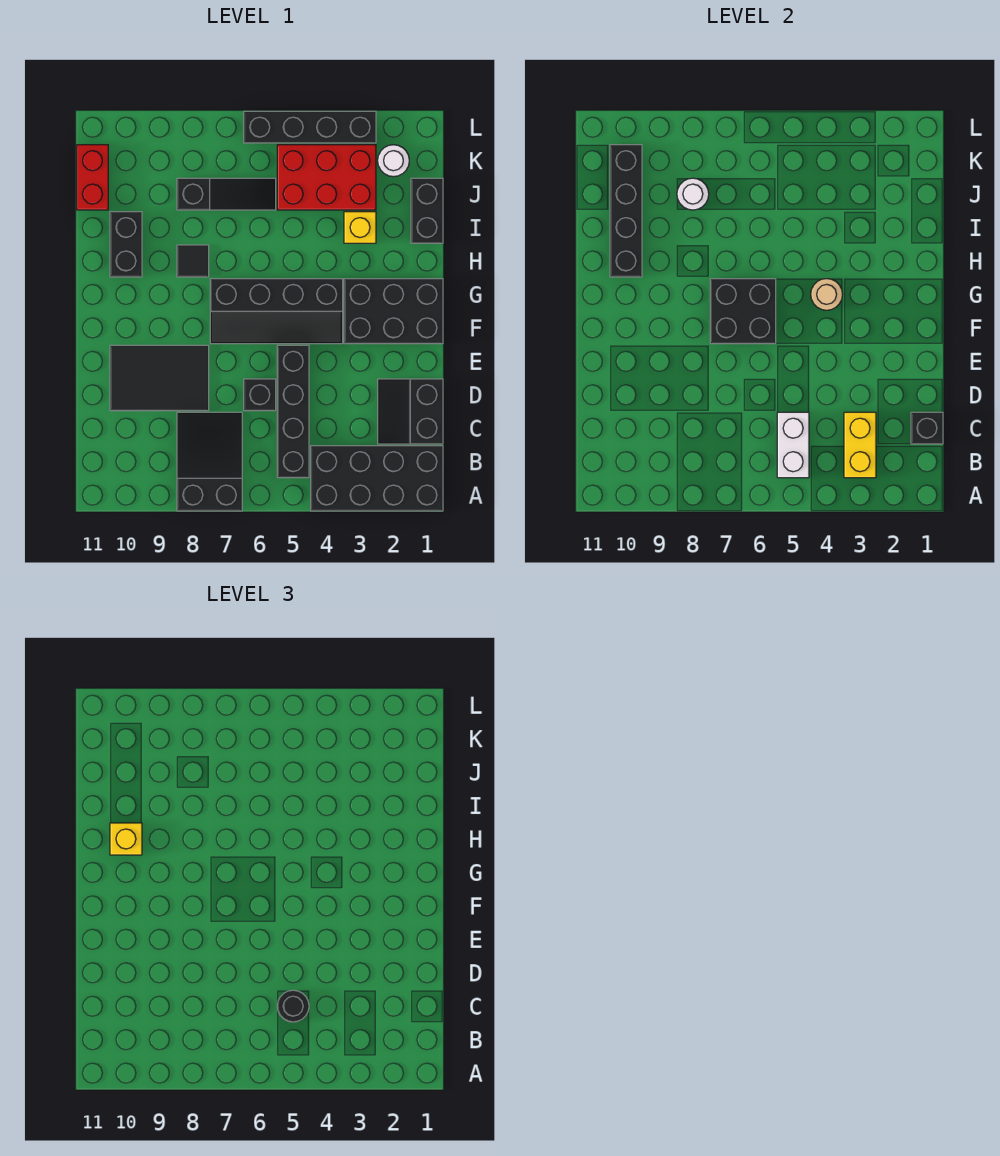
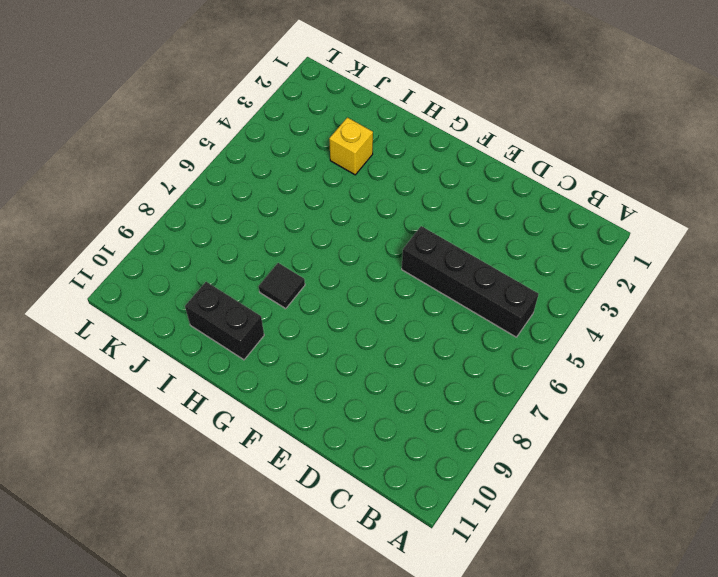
none -> black brick A1:B4 level 1
none -> black slope A7:C8 level 1 top A
none -> black slope C1:D2 level 1 top 1

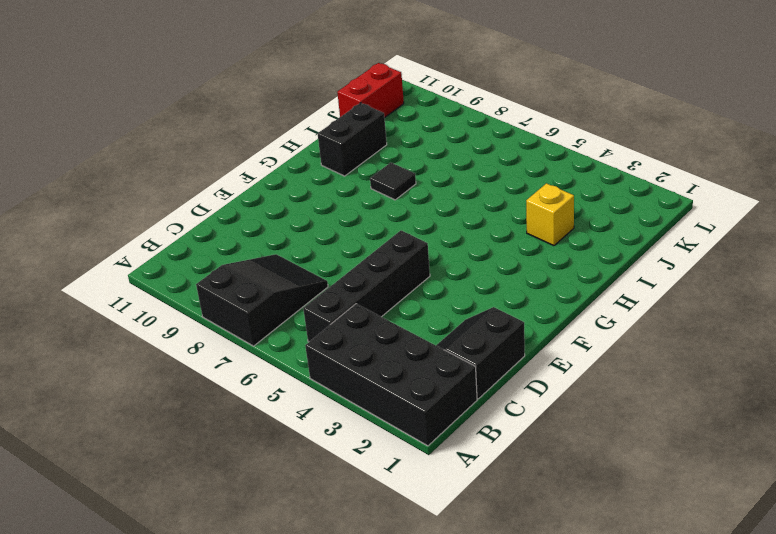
none -> black brick D6 level 1
none -> black tile D8:E10 level 1
none -> black brick F1:G3 level 1

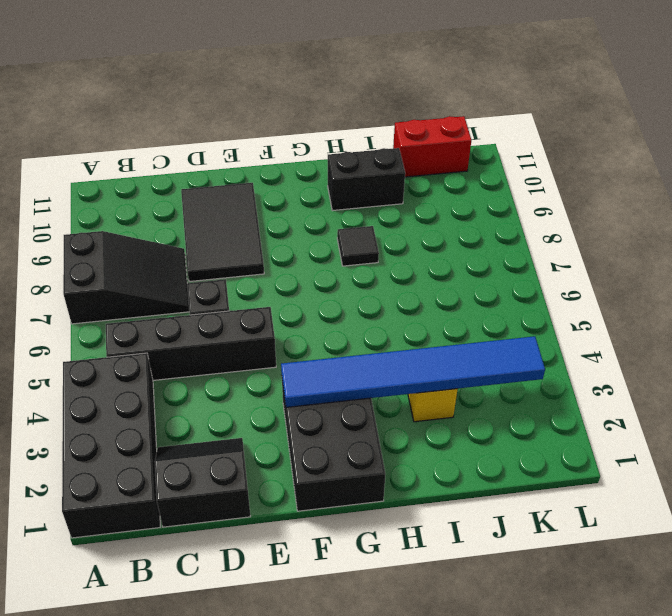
blue tile F3:K3 level 2 -> none
none -> black slope F4:G7 level 1 top G
none -> black brick I1:J1 level 1
none -> red brick J3:K5 level 1

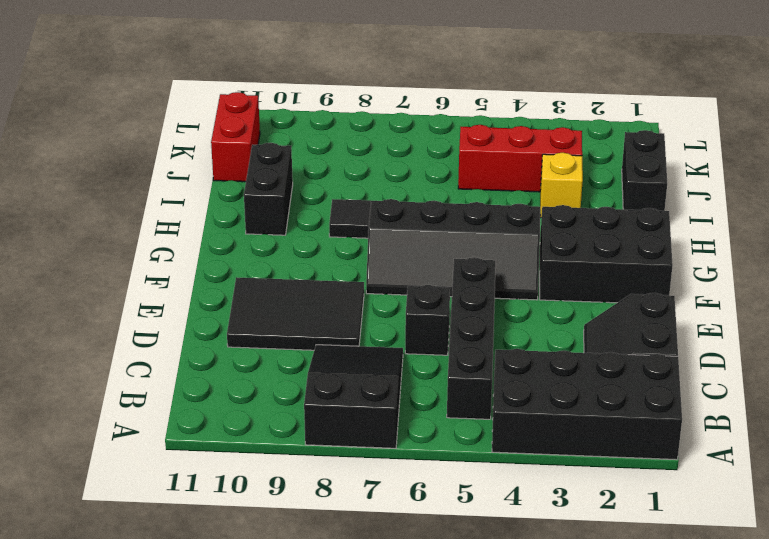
red brick J3:J5 level 1 -> red brick J3:K5 level 1
none -> black slope J6:J8 level 1 top 8
none -> white round brick K2 level 1
none -> black brick L3:L6 level 1

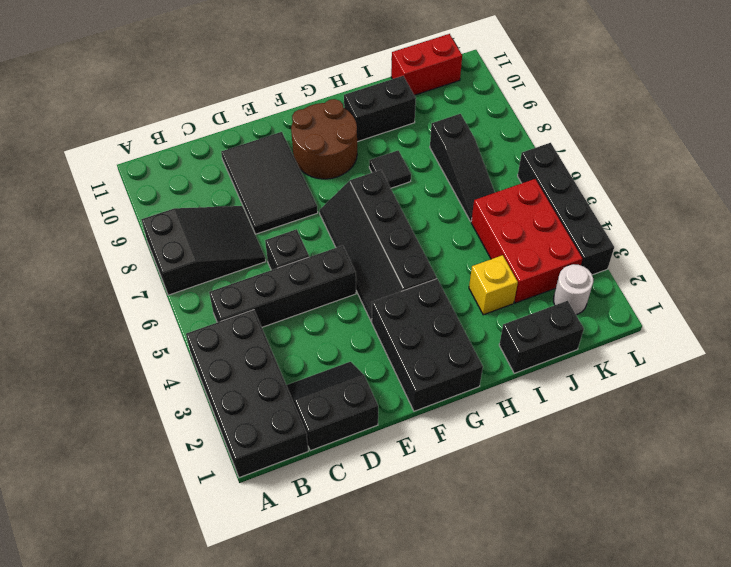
brown round brick F9:G10 level 1 -> none
none -> yellow brick B3:C3 level 2
none -> white brick B5:C5 level 2
none -> black brick C1 level 2

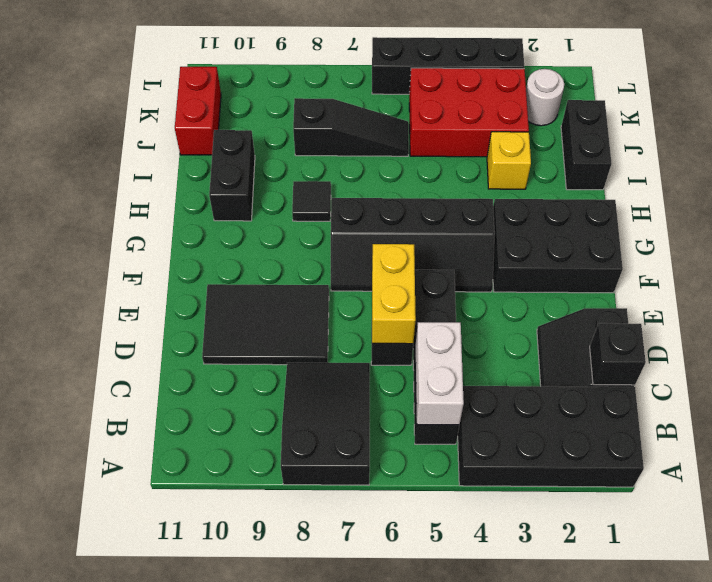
yellow brick D6:E6 level 2 -> yellow brick B3:C3 level 2
none -> black brick F6:G7 level 2
none -> tan round brick G4 level 2
none -> black brick H10:K10 level 2

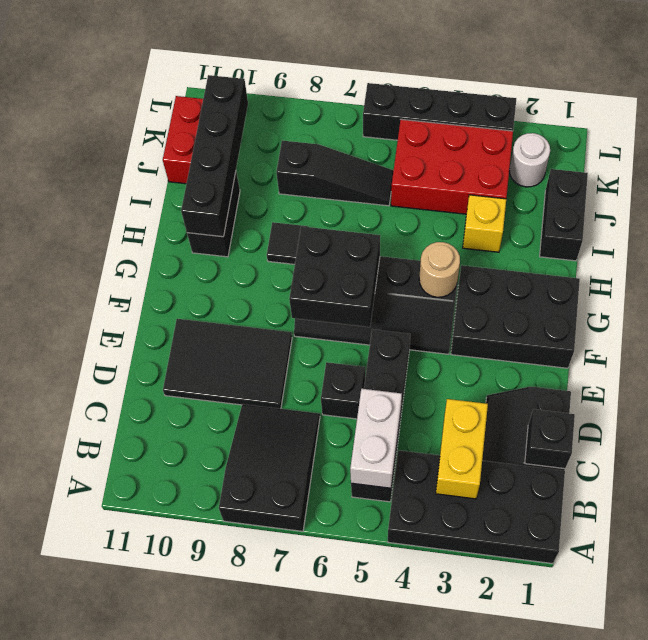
none -> white round brick J8 level 2
none -> black round brick C5 level 3
none -> yellow brick H10 level 3

